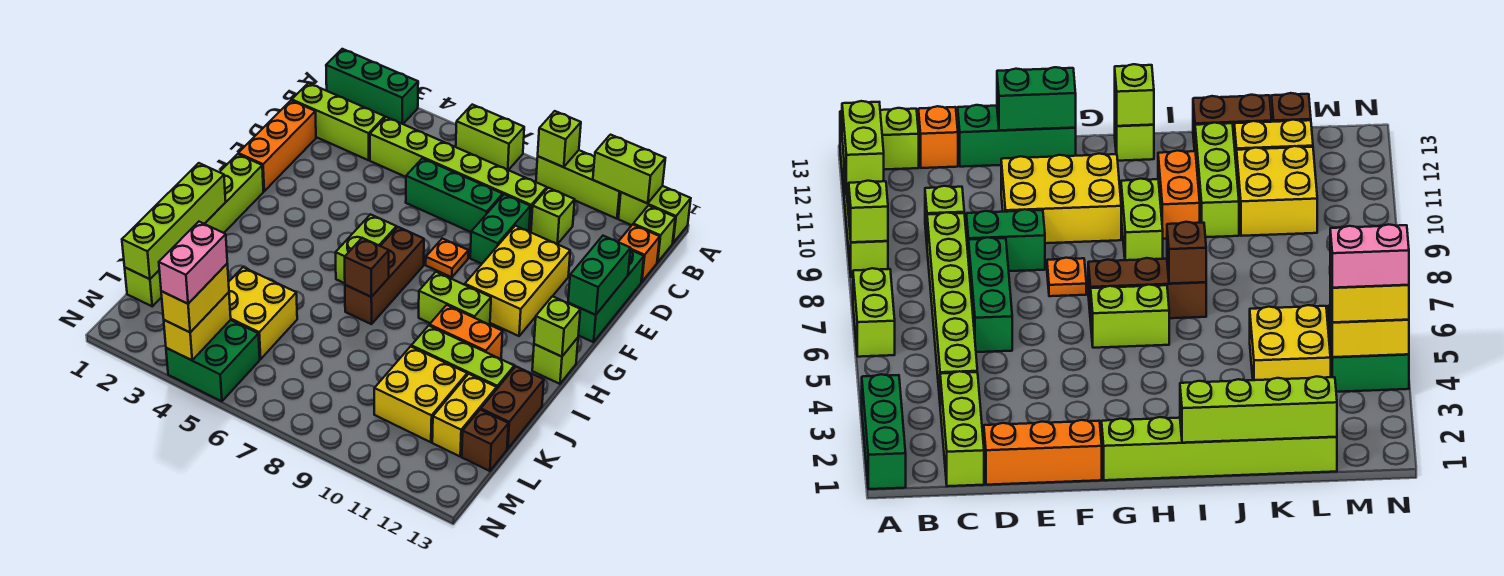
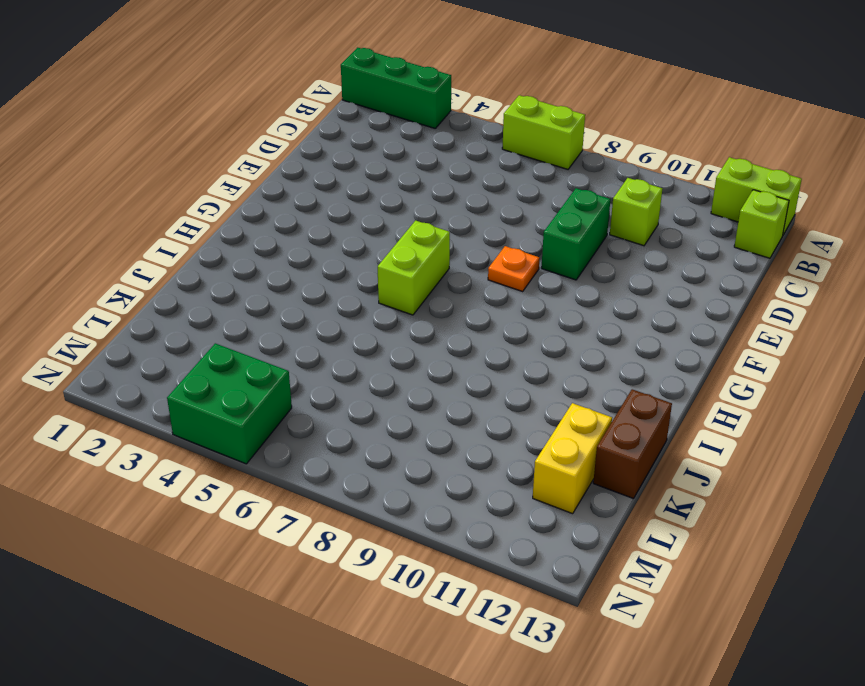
none -> lime brick A9:A11 level 1
none -> lime brick C1:C3 level 1
none -> lime brick C4:C9 level 1
none -> orange brick C13 level 1

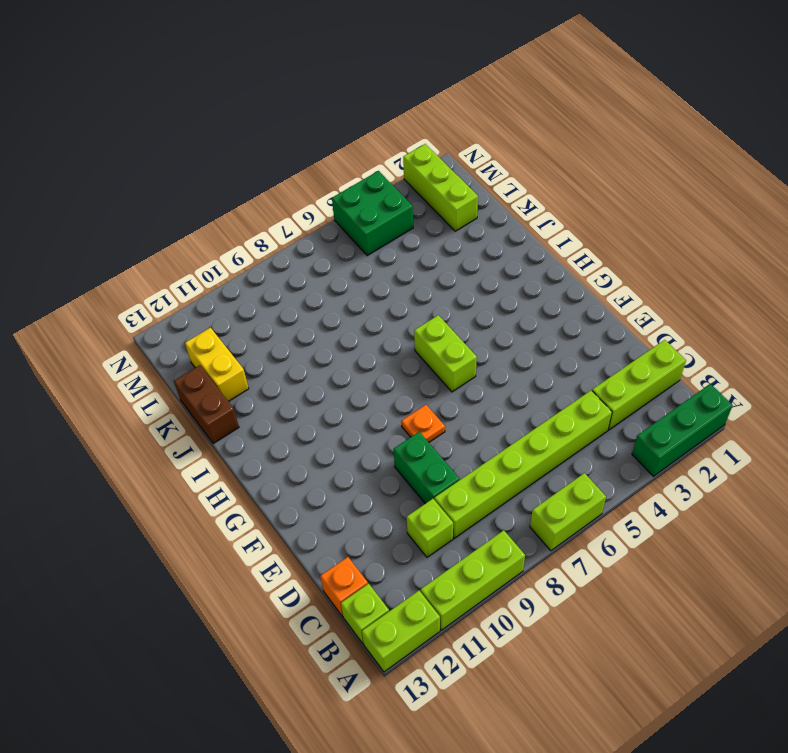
lime brick L2:N2 level 1 -> lime brick J10:J12 level 1
none -> orange brick D1:F1 level 1
none -> green brick D6:D8 level 1
none -> green brick D13:F13 level 1
none -> yellow brick E10:G11 level 1

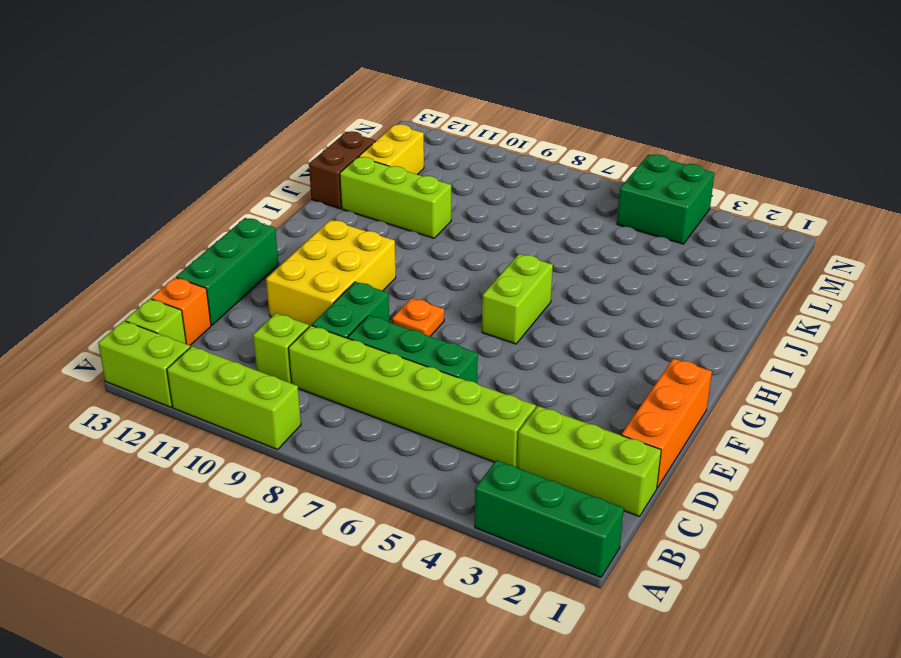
none -> lime brick A6:A7 level 1
none -> lime brick G1:L1 level 1
none -> brown brick G7:I7 level 1
none -> lime brick H9:H10 level 1

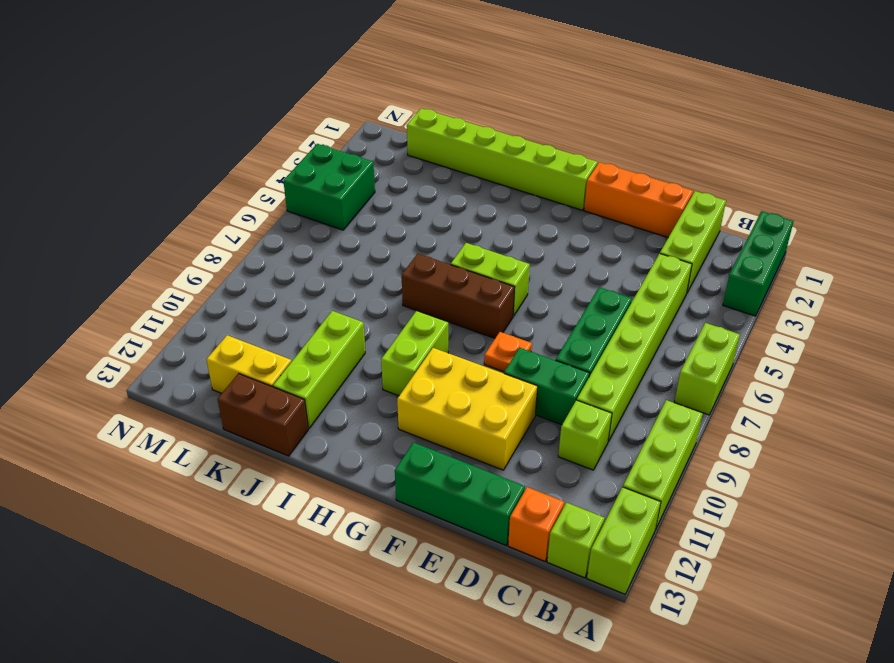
none -> lime brick H13 level 1
none -> orange brick I10:I11 level 1
none -> yellow brick K4:L5 level 1
none -> yellow brick K10:L11 level 1

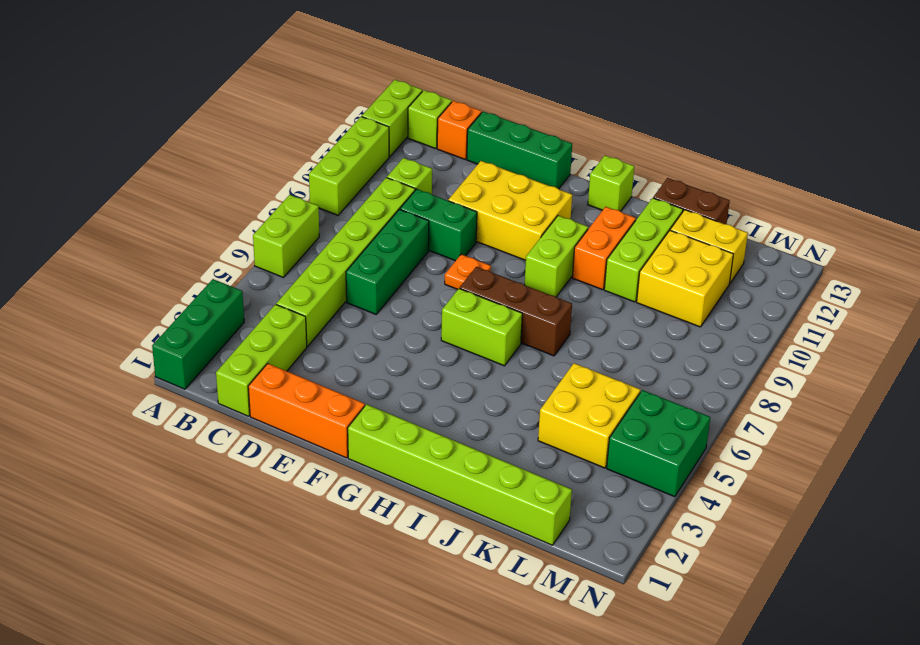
none -> brown brick L13 level 1
none -> lime brick A9 level 2
none -> lime brick A11:A12 level 2
none -> green brick E13:F13 level 2

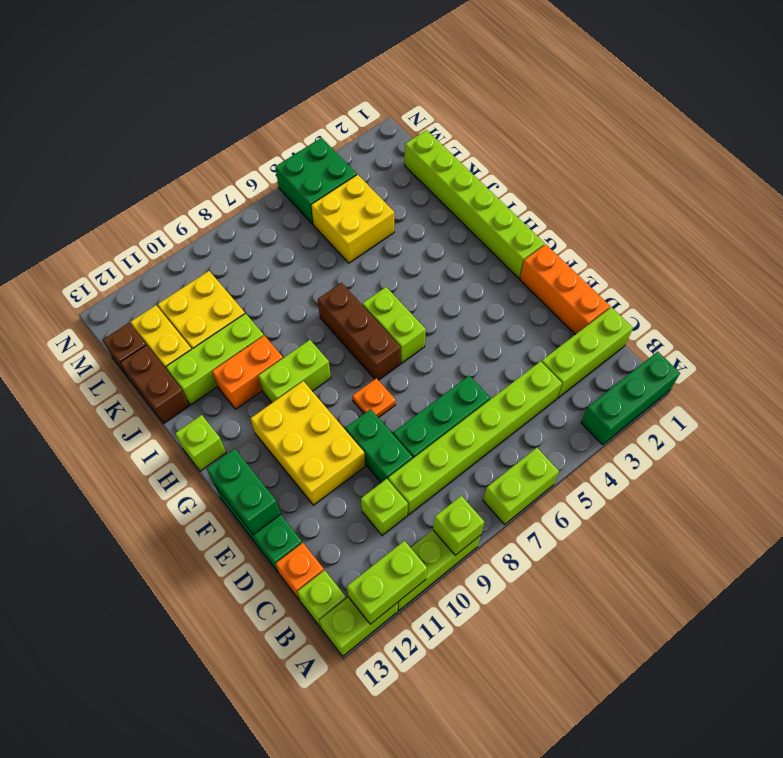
none -> lime brick H13 level 2
none -> lime brick I1:L1 level 2
none -> brown brick I7 level 2
none -> yellow brick M4:N4 level 2

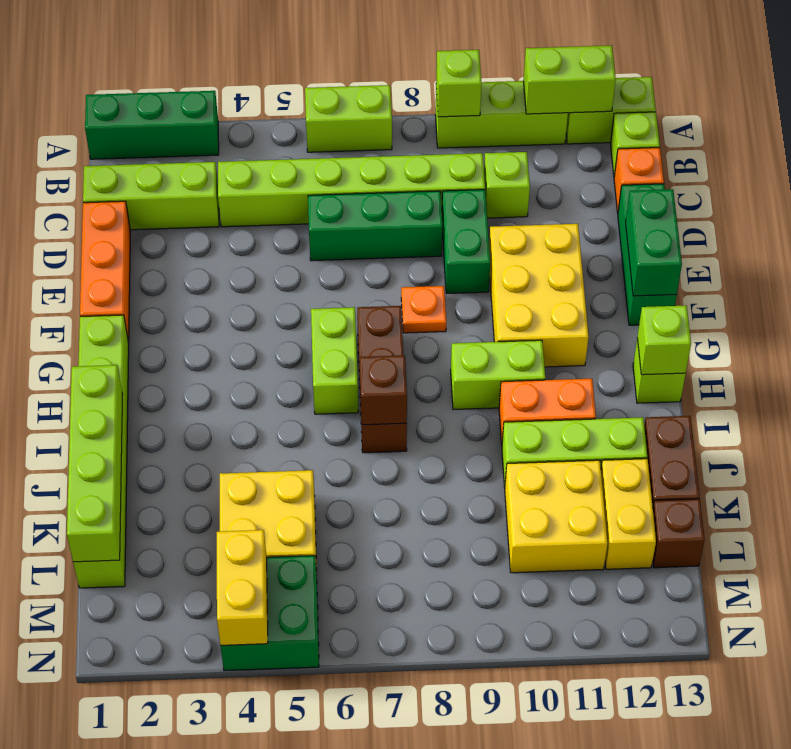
none -> yellow brick M4:N4 level 3
none -> pink brick M4:N4 level 4

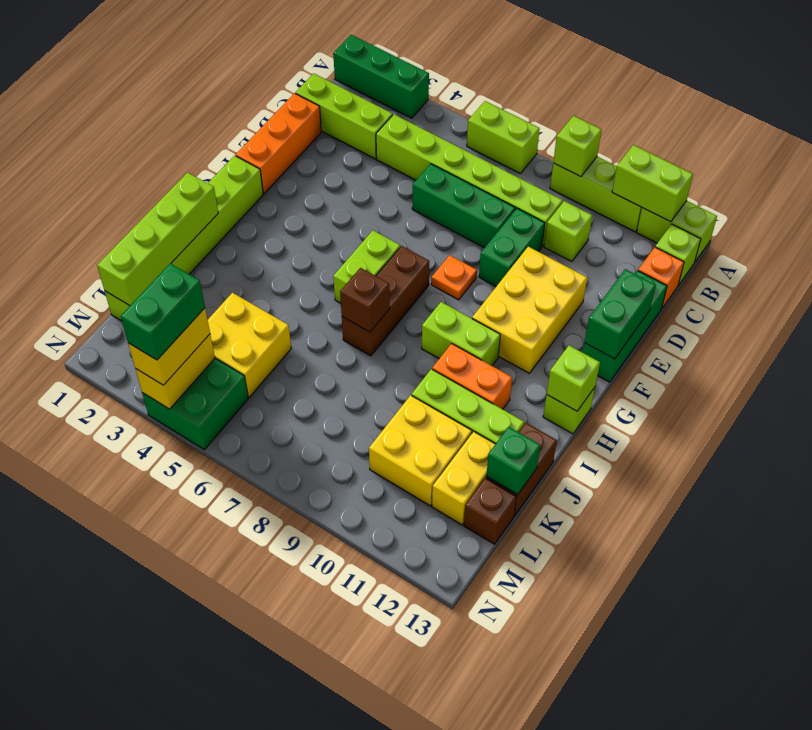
green brick K13 level 2 -> none
green brick M4:N4 level 4 -> pink brick M4:N4 level 4

